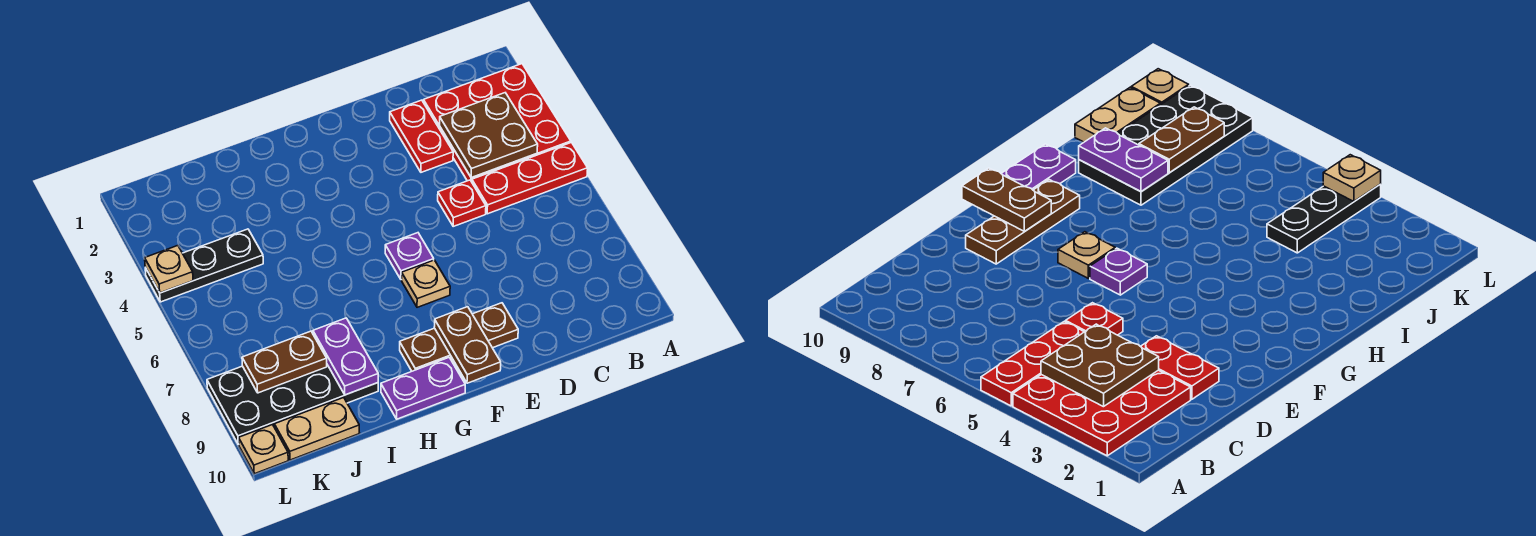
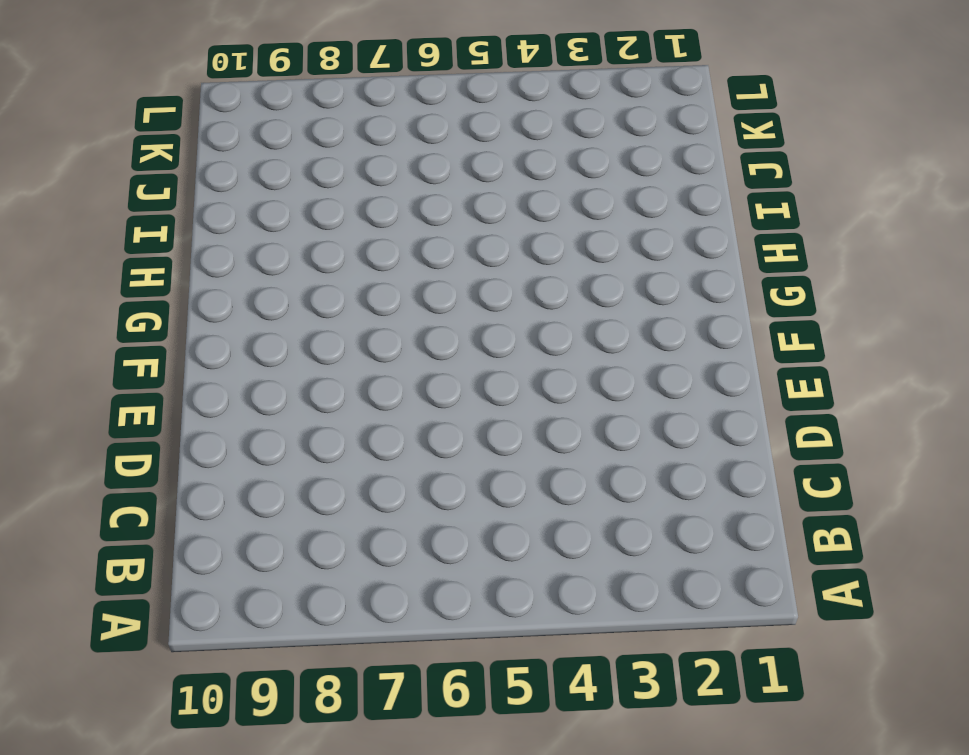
none -> red plate A2:C4 level 1
none -> red plate A5:C5 level 1
none -> red plate D2:D3 level 1

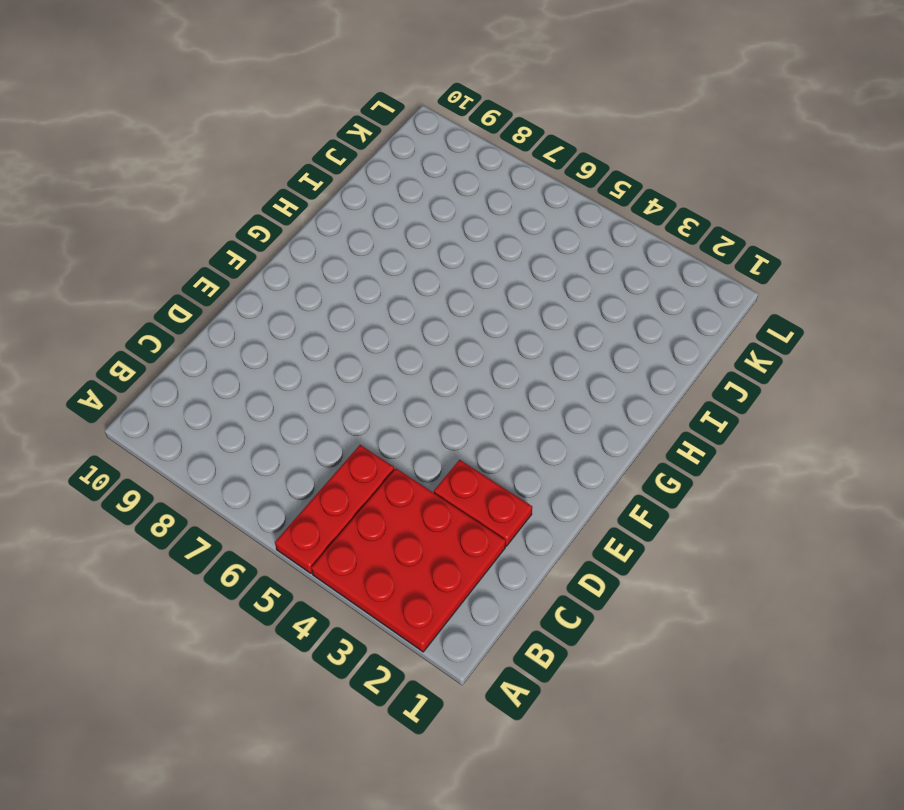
none -> red plate D5 level 1
none -> brown plate E9:G9 level 1
none -> purple plate F6 level 1

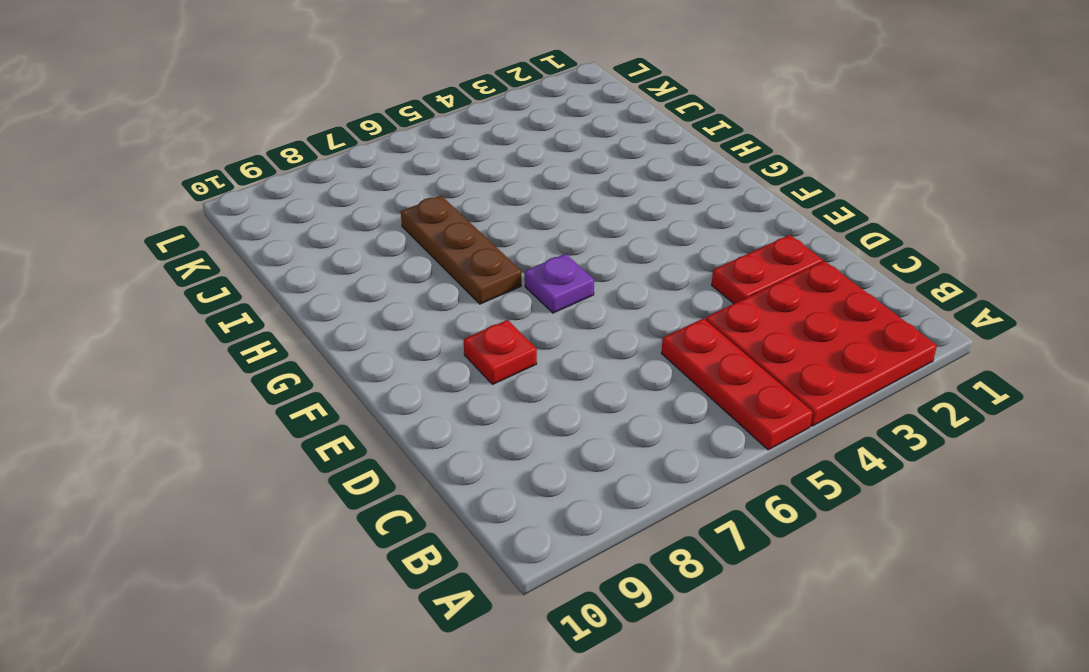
red plate E8 level 1 -> red plate D5 level 1
brown plate G7:I7 level 1 -> brown plate E9:G9 level 1
none -> tan plate F7 level 1
none -> purple plate G10:H10 level 1
none -> black plate I8:L9 level 1

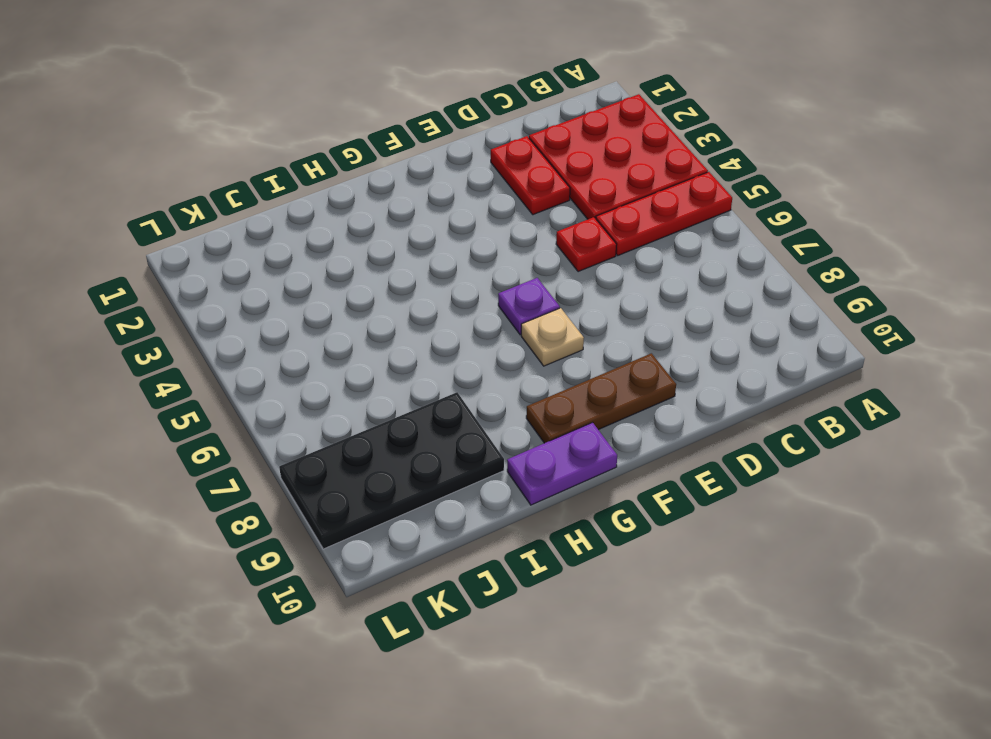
none -> black plate J4:L4 level 1
none -> tan plate J10:K10 level 1
none -> tan plate L10 level 1

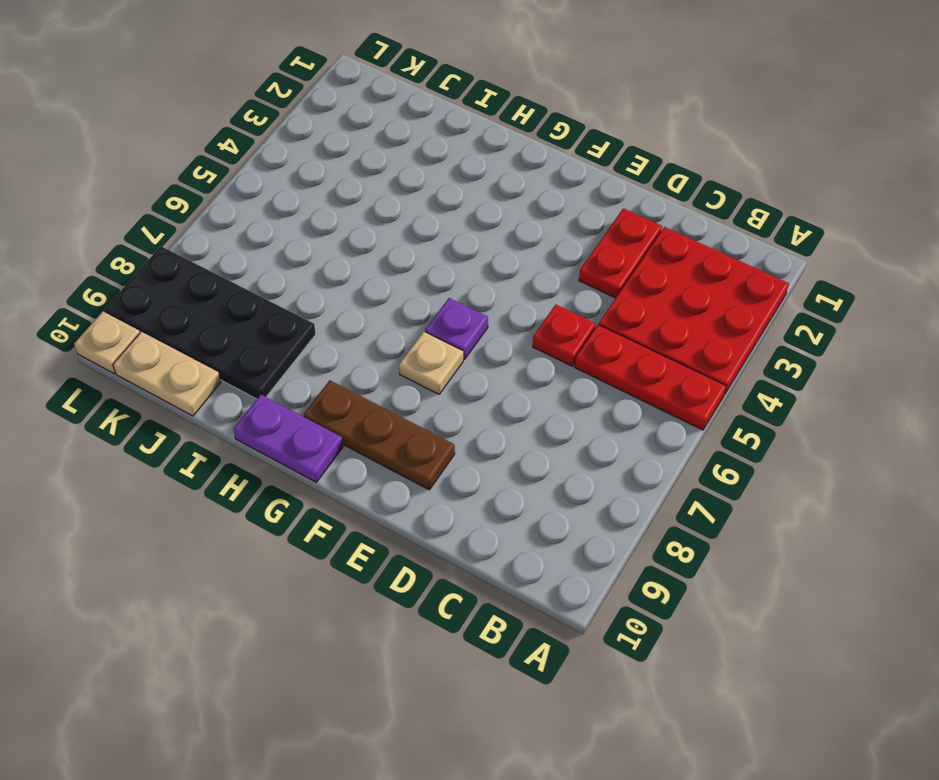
none -> black plate J4:L4 level 1
none -> brown plate B3:C4 level 2
none -> brown plate F9:F10 level 2

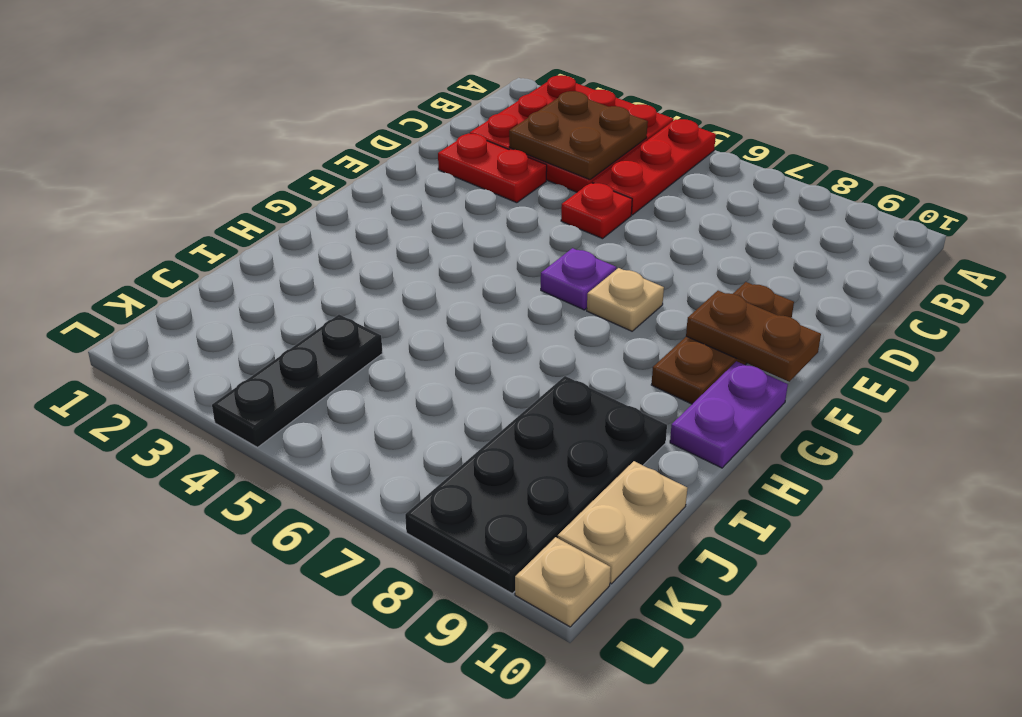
none -> purple plate I8:I9 level 2
none -> brown plate J8:K8 level 2
none -> tan plate L4 level 2

